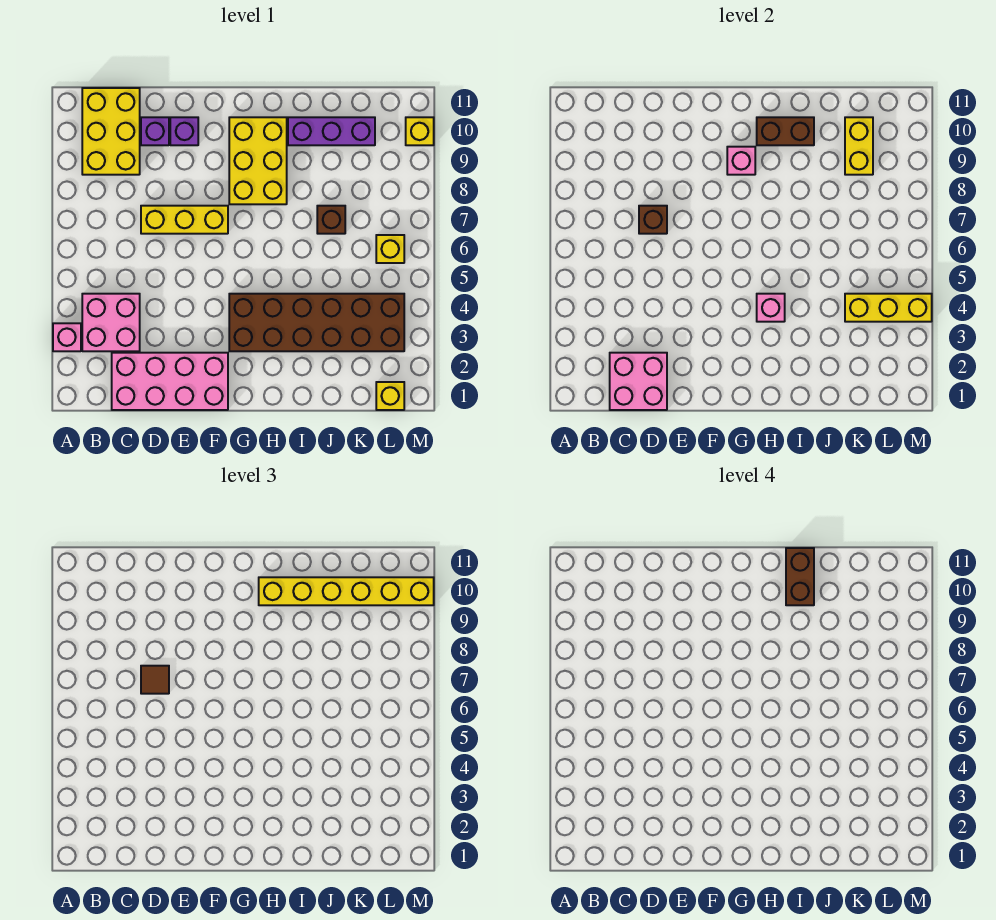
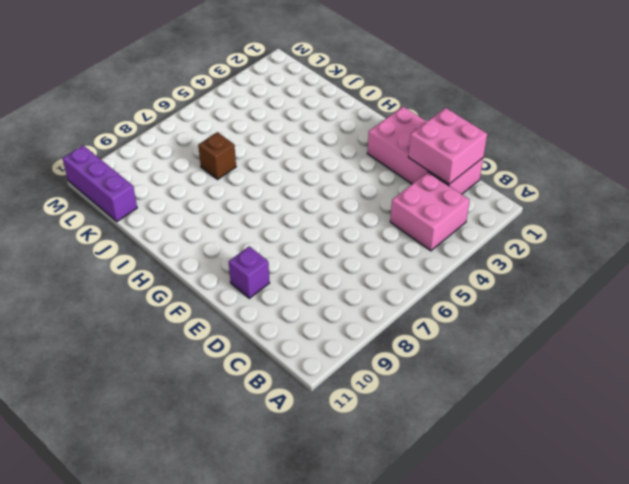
purple brick K11:M11 level 1 -> purple brick I10:K10 level 1
none -> pink brick A3 level 1
none -> yellow brick B9:C11 level 1
none -> yellow brick D7:F7 level 1

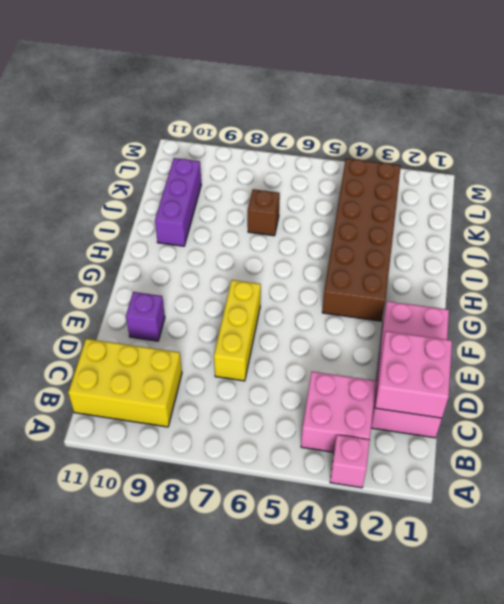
none -> purple brick D10 level 1
none -> yellow brick G8:H10 level 1
none -> yellow brick L1 level 1

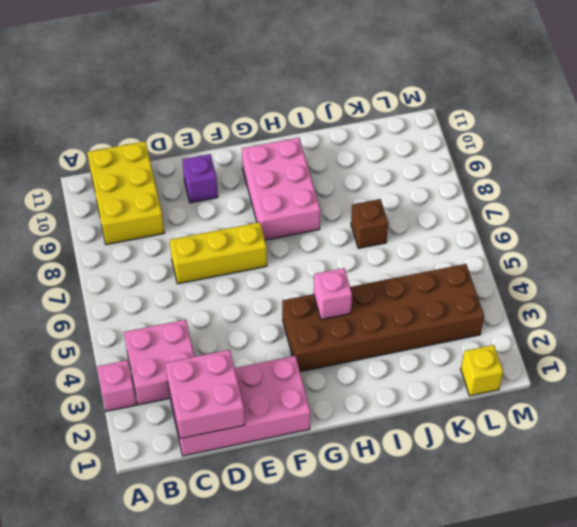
pink brick G8:H10 level 1 -> yellow brick G8:H10 level 1
none -> purple brick D10 level 1
none -> purple brick I10:K10 level 1
none -> yellow brick L6 level 1

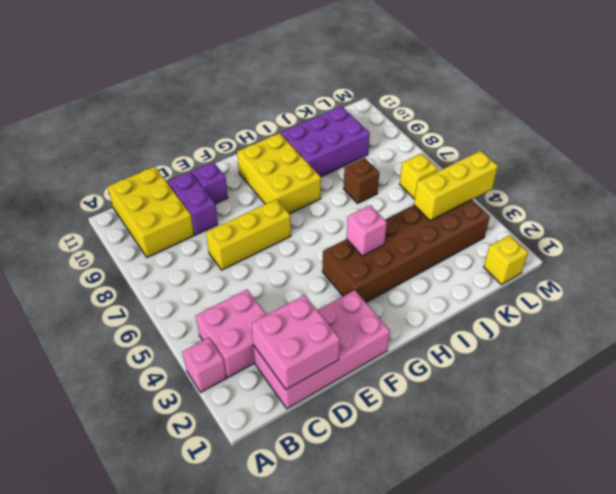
purple brick D9:D10 level 1 -> purple brick D10 level 1
purple brick I9:K10 level 1 -> purple brick I10:K10 level 1
none -> yellow brick M10 level 1
none -> brown brick D7 level 2
none -> pink brick G9 level 2

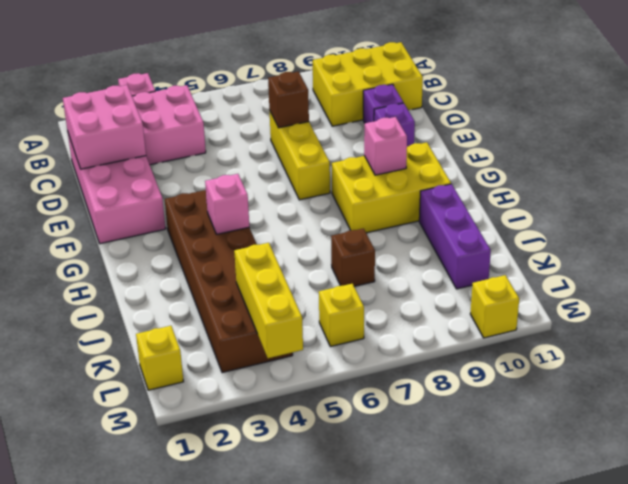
none -> brown brick H10:I10 level 2
none -> yellow brick K9:K10 level 2
none -> brown tile D7 level 3

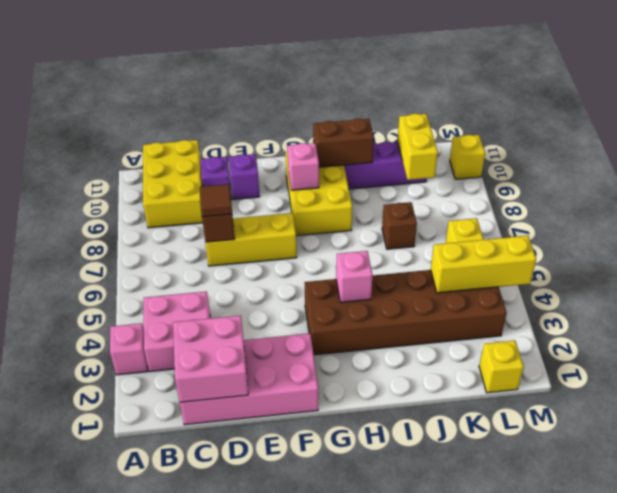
none -> yellow brick H10:M10 level 3
none -> brown brick I10:I11 level 4

